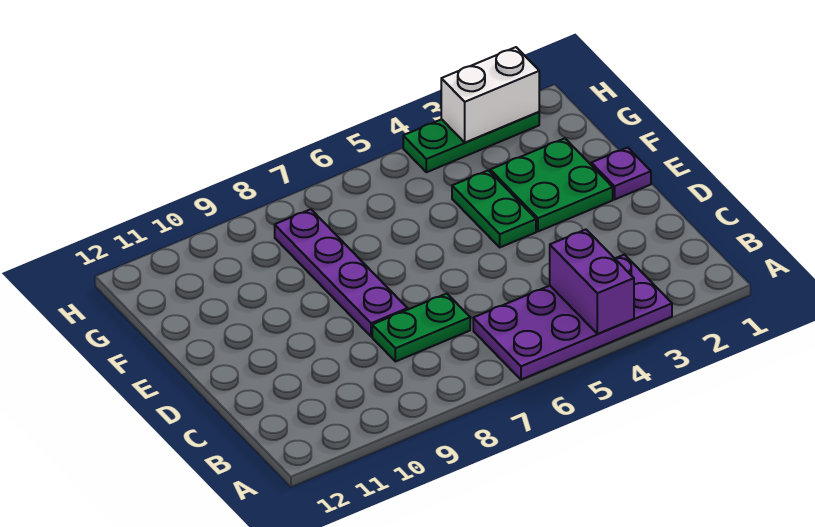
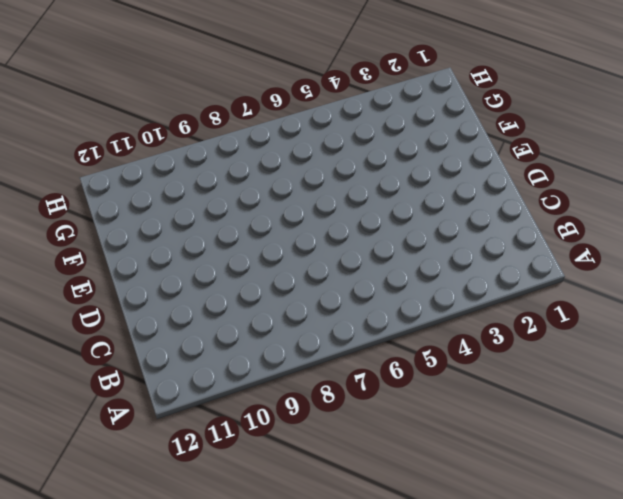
none -> purple plate A3:B6 level 1
none -> green plate C7:C8 level 1

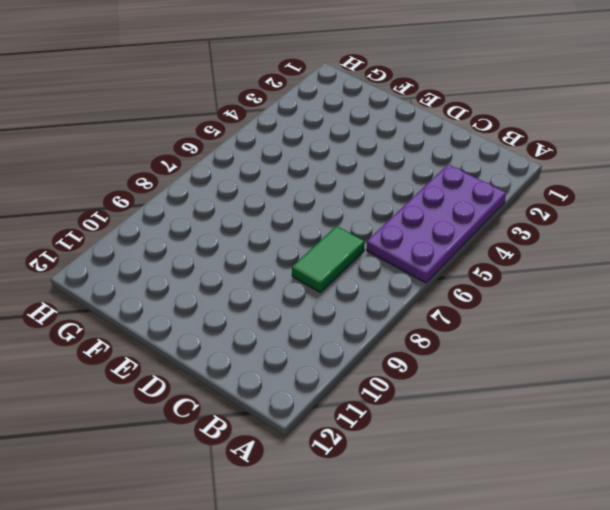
green tile C7:C8 level 1 -> green plate C7:C8 level 1
none -> purple plate D8:G8 level 1
none -> purple plate E1 level 1

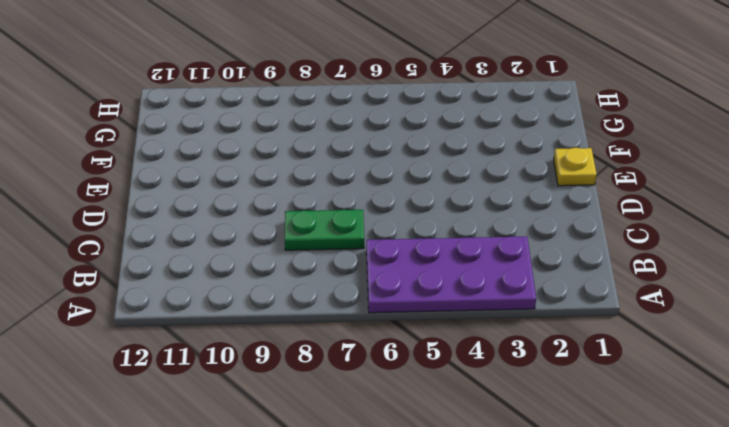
yellow plate E1 level 1 -> purple plate E1 level 1
none -> purple plate D8:G8 level 1
none -> green plate E2:F3 level 1

